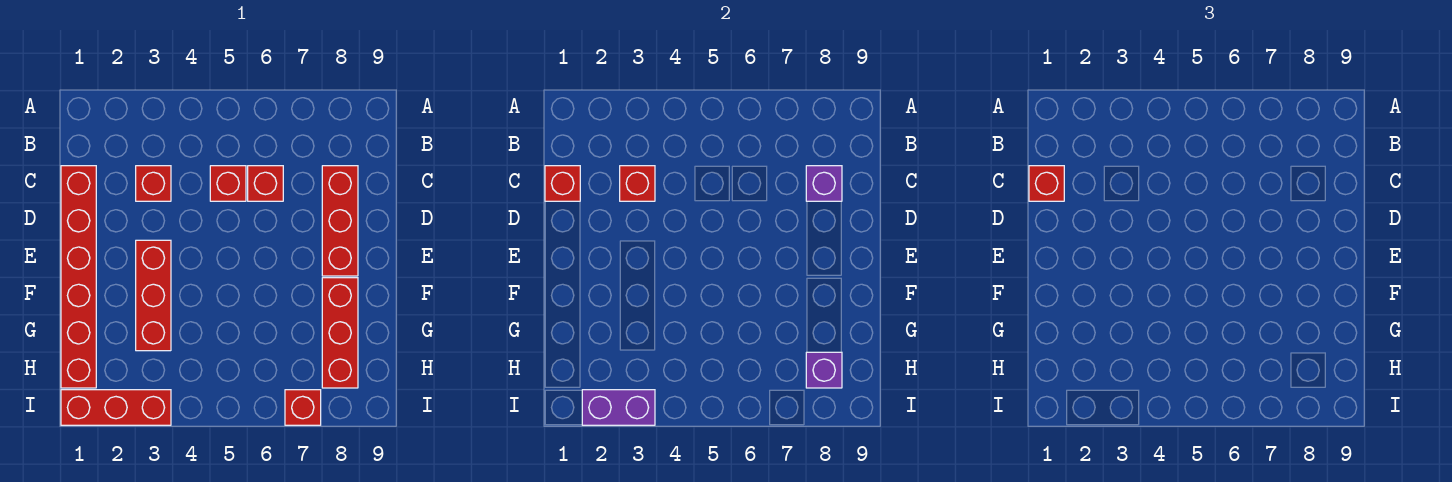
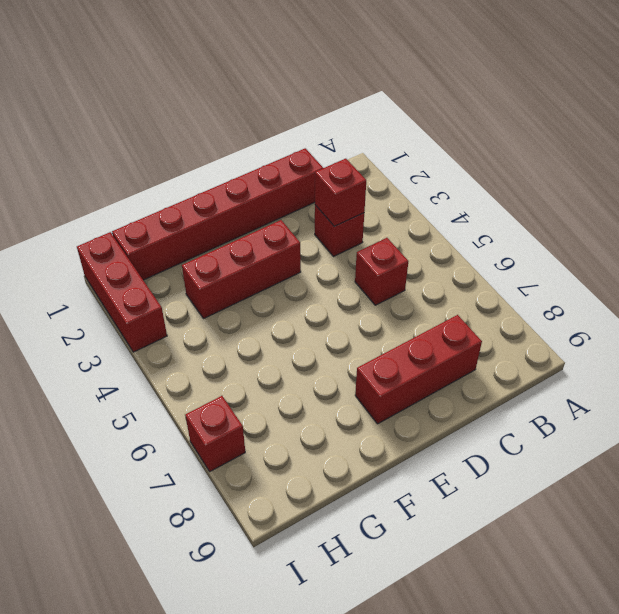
none -> red brick C6 level 1
none -> red brick F8:H8 level 1
none -> red brick C1 level 2

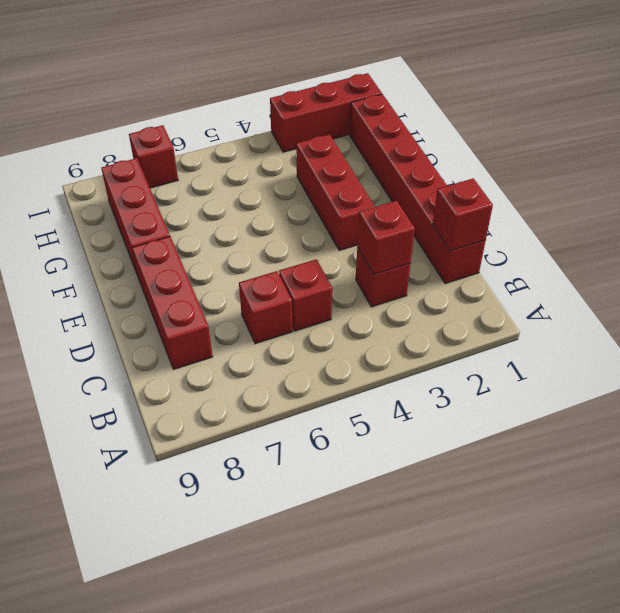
none -> purple brick C8 level 2
none -> purple brick H8 level 2
none -> purple brick I2:I3 level 2

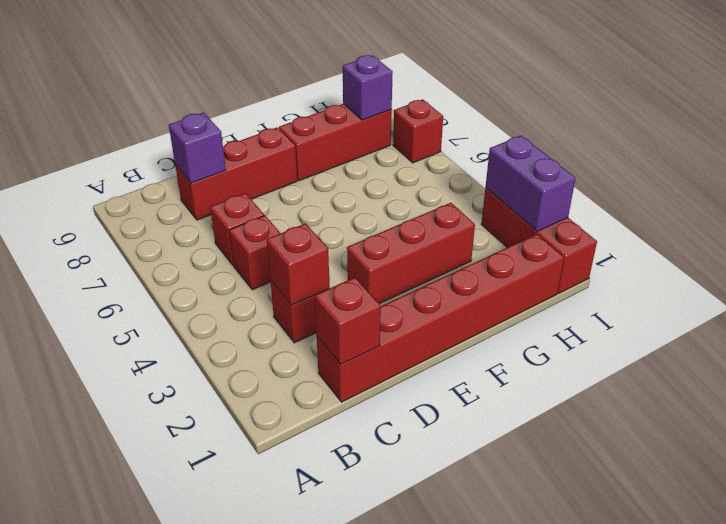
none -> red brick C1 level 3

